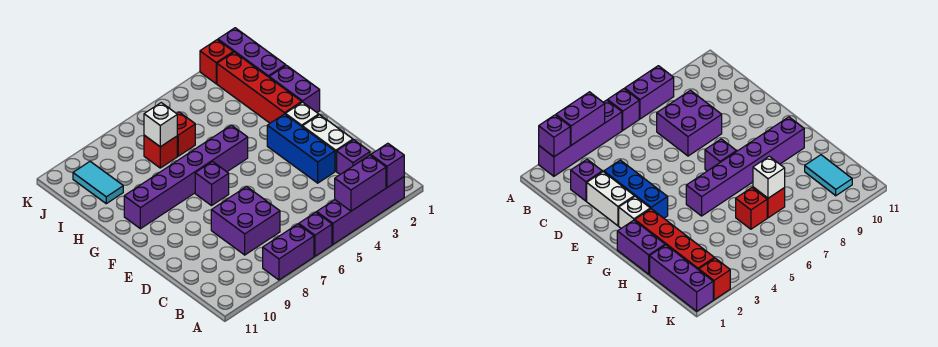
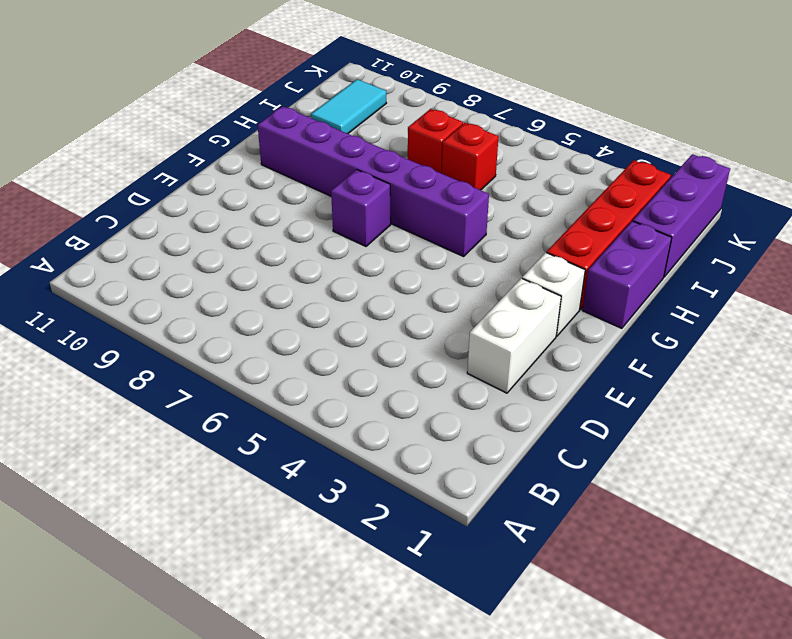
none -> purple brick A2:A5 level 1
none -> purple brick A6 level 1
none -> purple brick A7:A8 level 1

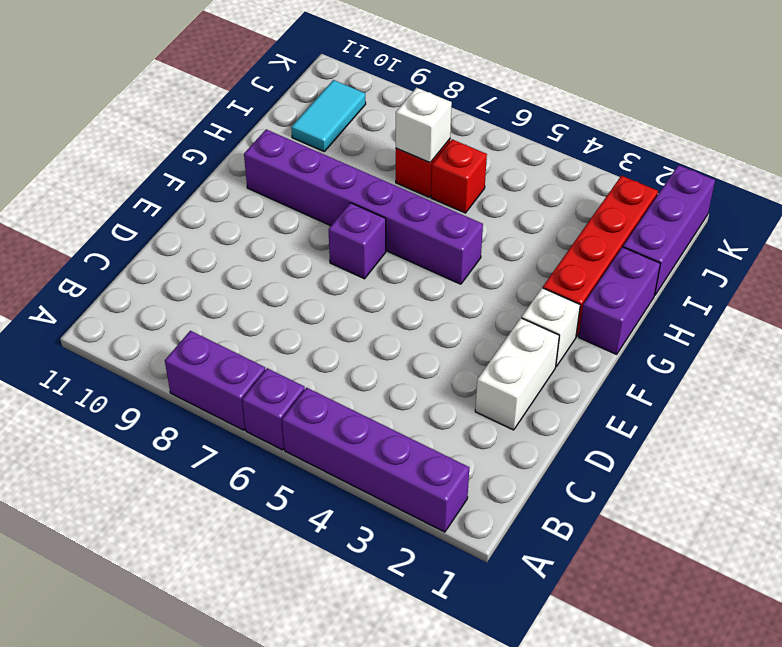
none -> purple brick C2 level 1
none -> purple brick C7:D8 level 1
none -> blue brick D3:F3 level 1

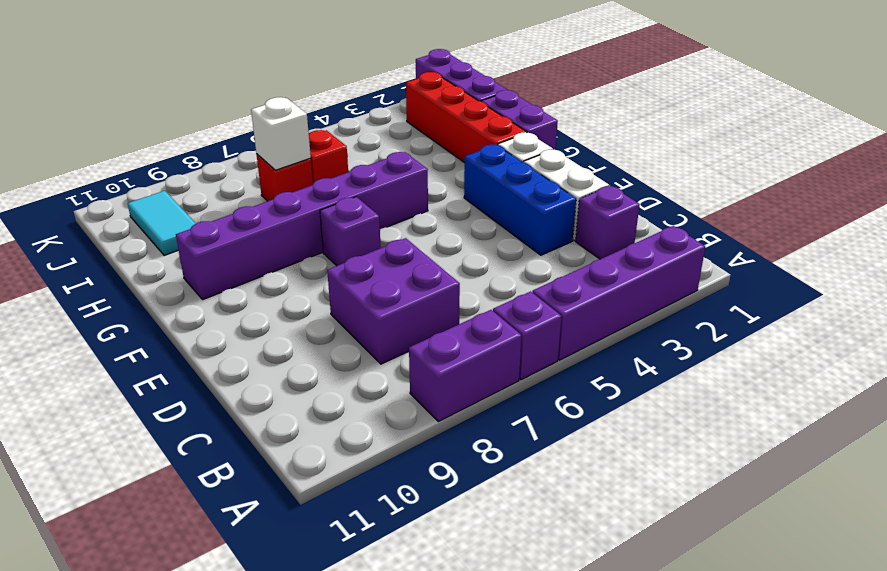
none -> red brick K2 level 1
none -> purple brick A2 level 2
none -> purple brick A3:A4 level 2

